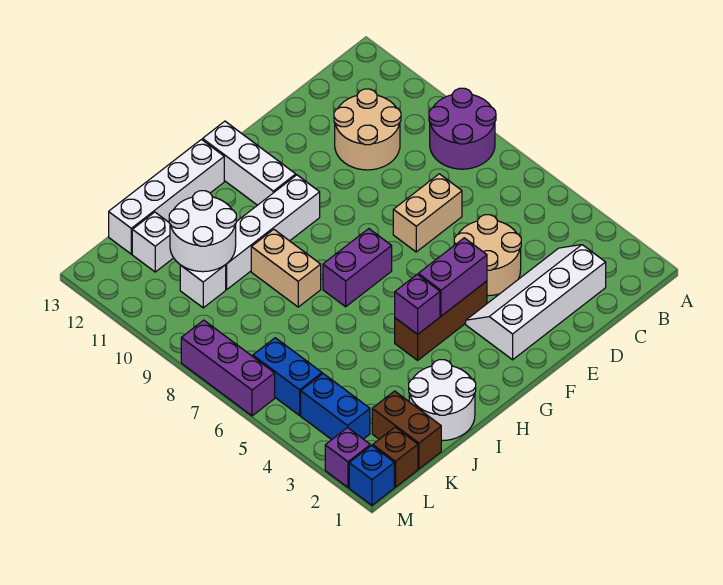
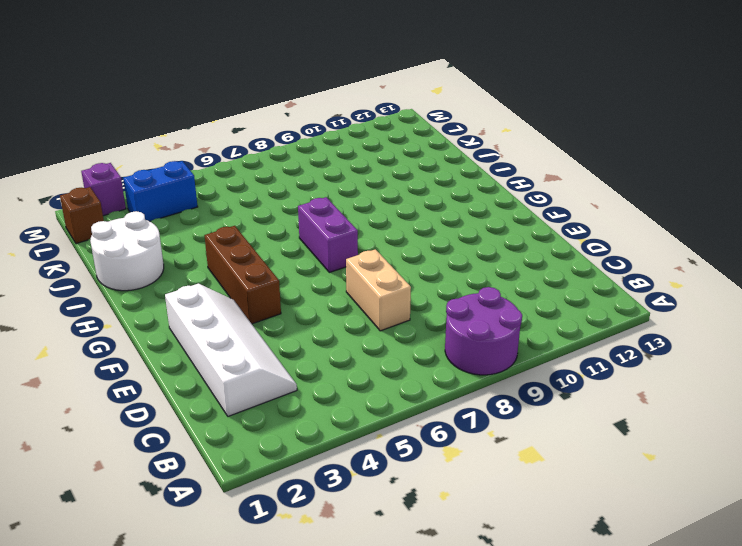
none -> tan round brick C10:D11 level 1
none -> tan round brick D4:E5 level 1
none -> white brick G10:J10 level 1

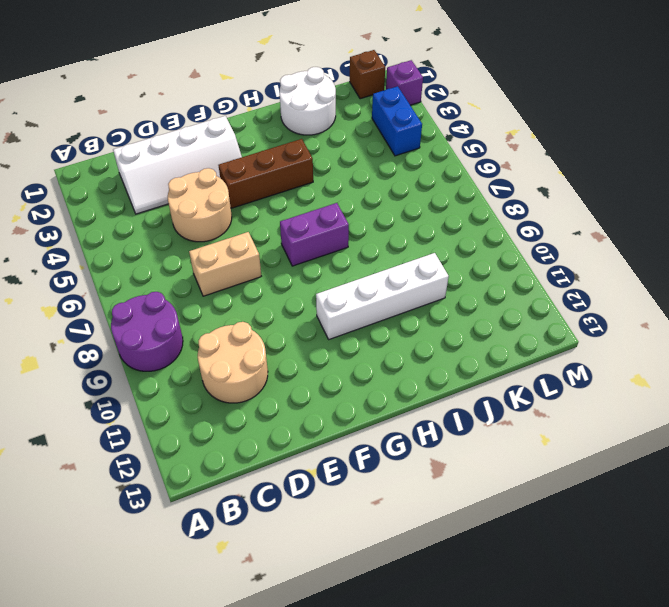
none -> white brick G11:G13 level 1
none -> white brick H13:K13 level 1
none -> tan brick I8:I9 level 1

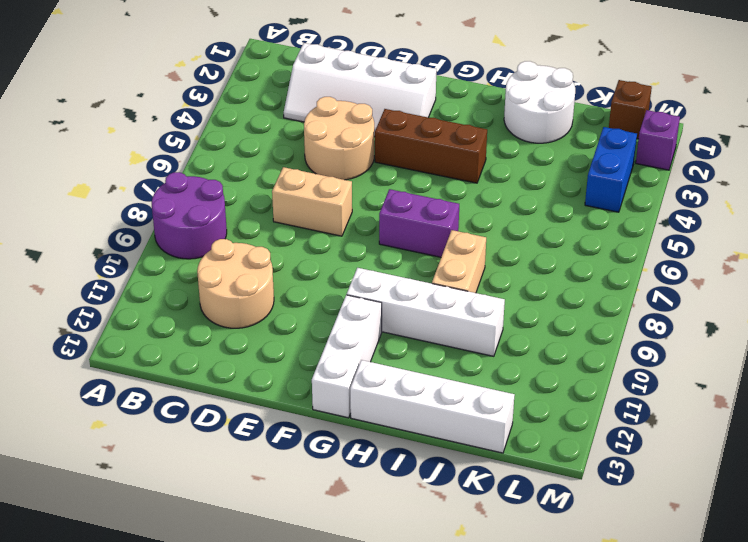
none -> brown brick K1:K2 level 1
none -> white brick K10 level 1
none -> white brick K12 level 1

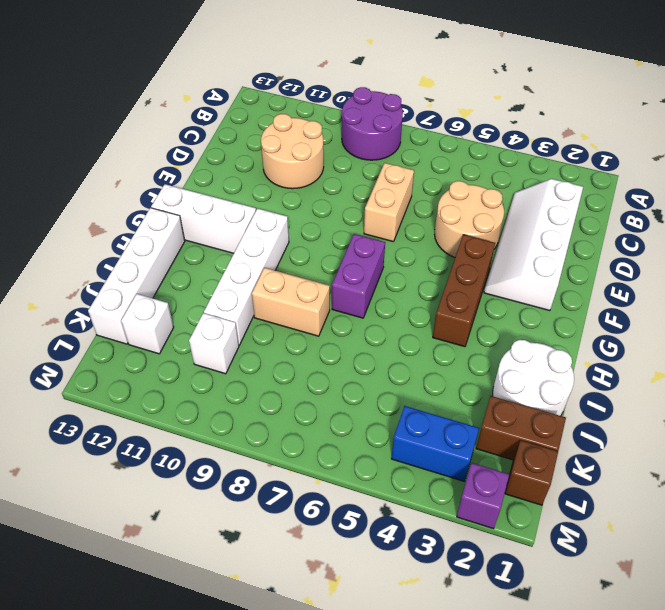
none -> blue brick L5:L6 level 1
none -> blue brick M1 level 1
none -> purple brick M6:M8 level 1

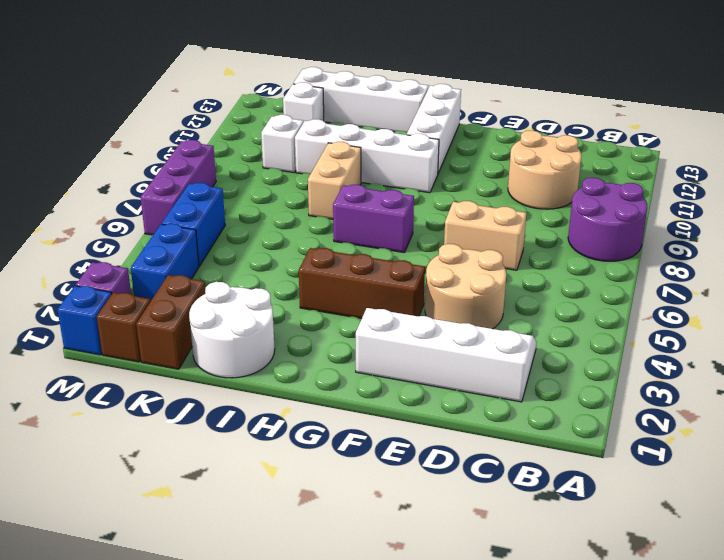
none -> purple brick F4:G4 level 2
none -> purple brick H4 level 2
none -> white round brick J10:K11 level 2

